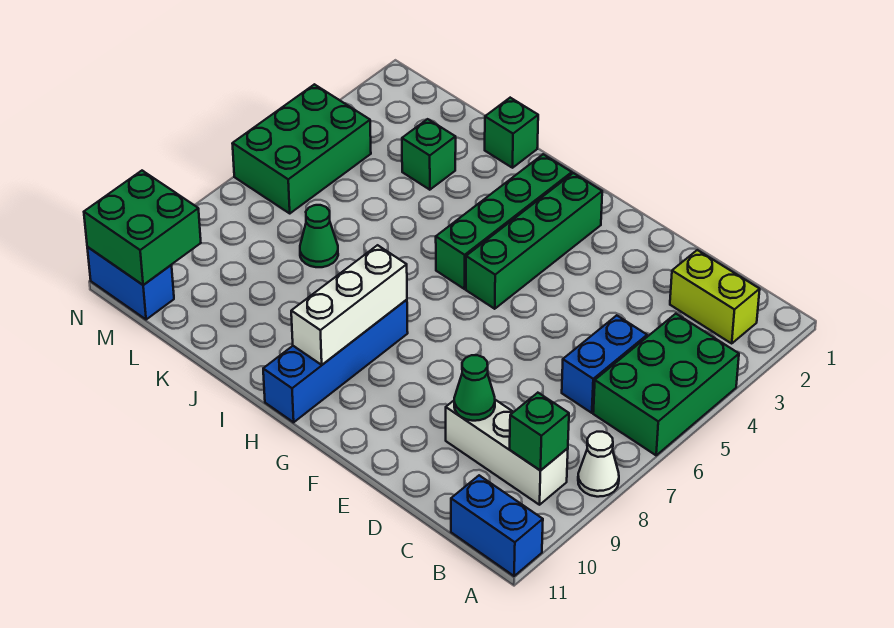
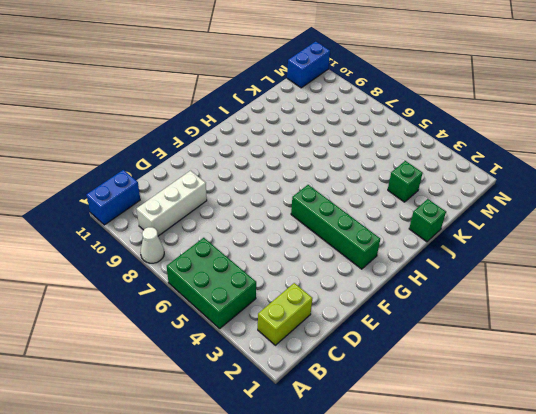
none -> blue brick C5:C6 level 1
none -> green brick H2:H5 level 1
none -> blue brick H8:H11 level 1

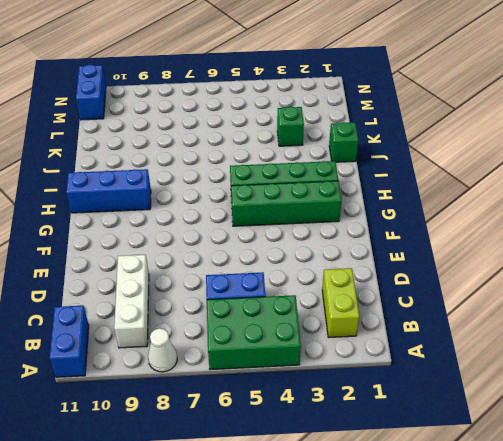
blue brick H9:H11 level 1 -> blue brick H8:H11 level 1
none -> green cone K7 level 1
none -> green brick M4:N6 level 1
none -> green brick B9 level 2

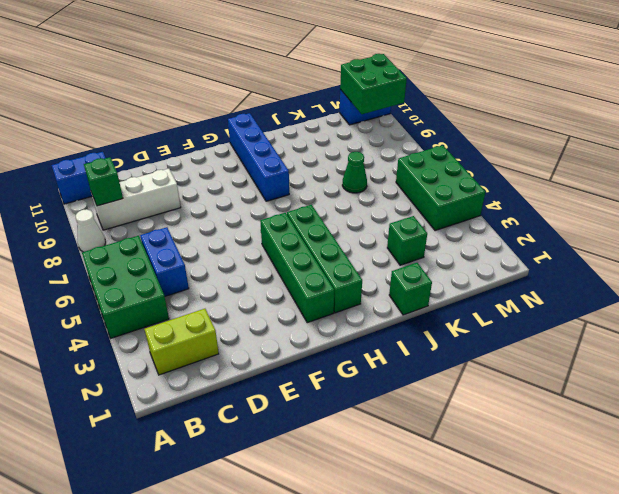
none -> green cone D9 level 2
none -> white brick H8:H10 level 2

